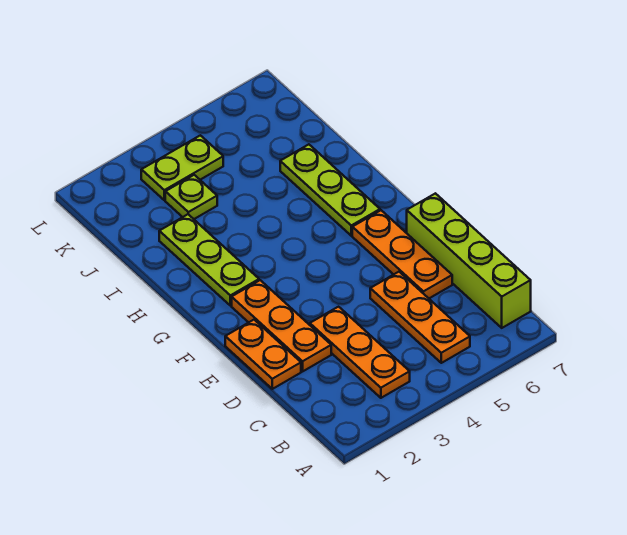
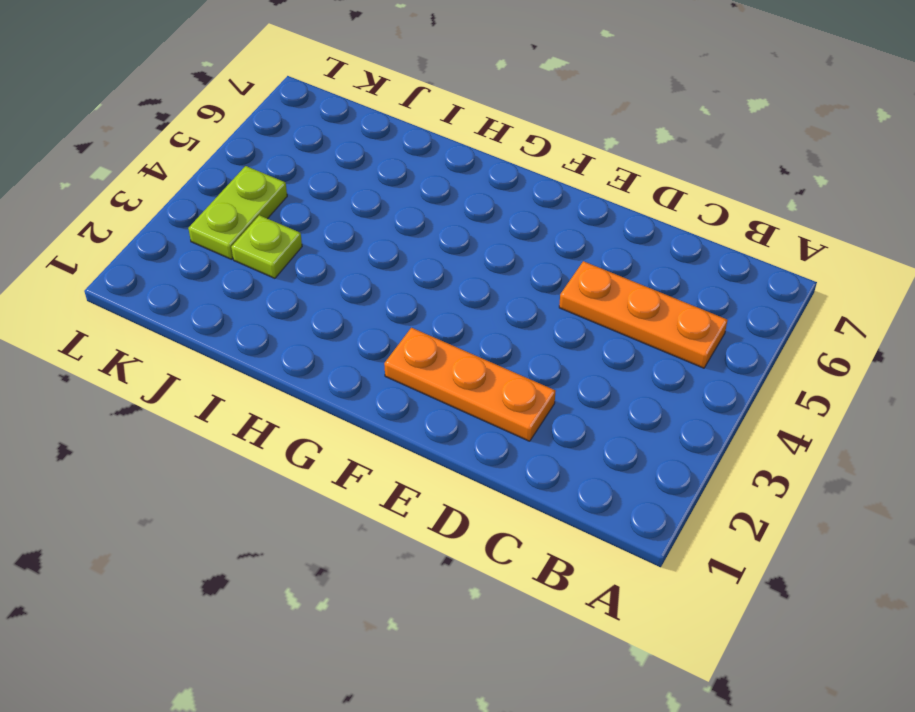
none -> orange plate B3:D3 level 1
none -> lime brick B7:E7 level 1

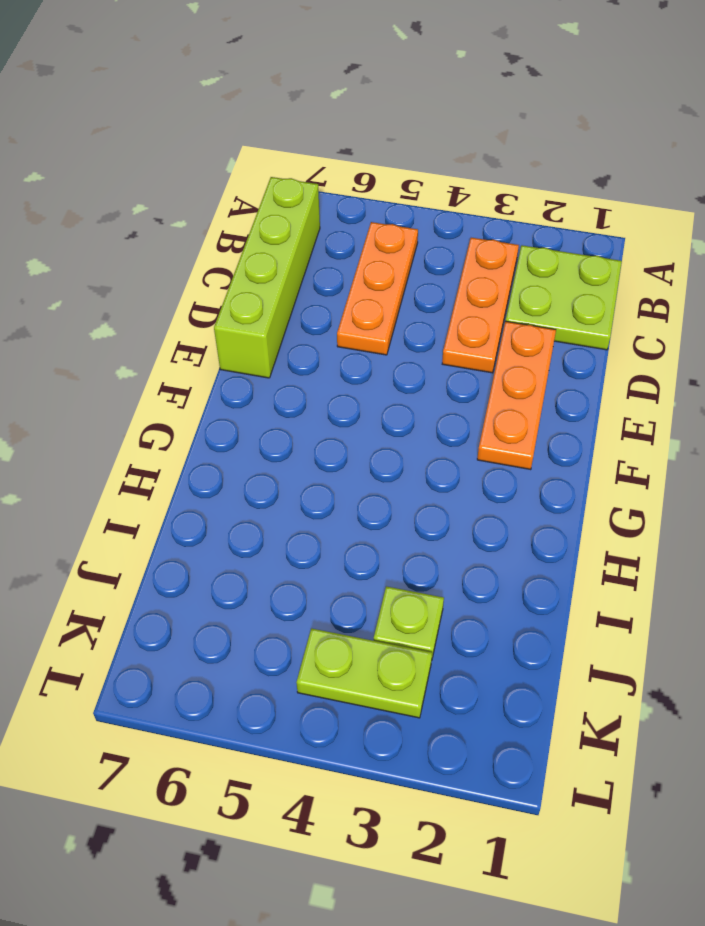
lime plate B1:C2 level 1 -> none
none -> orange plate D1:E1 level 1
none -> orange plate D6:F6 level 1

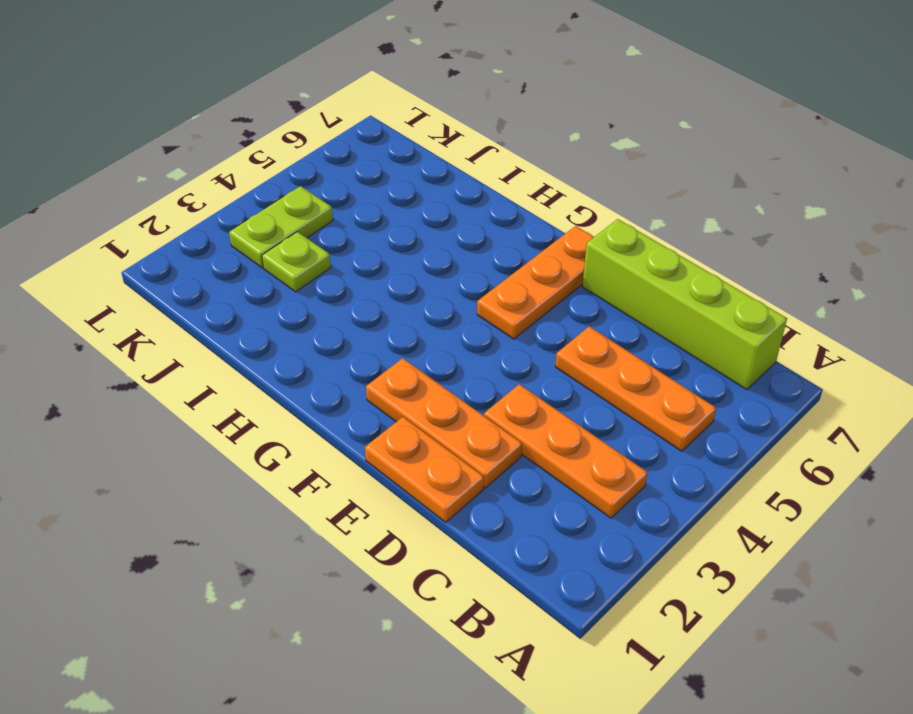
orange plate F5:F7 level 1 -> orange plate D6:F6 level 1
none -> lime plate G2:I2 level 1
none -> lime plate G6:I6 level 1

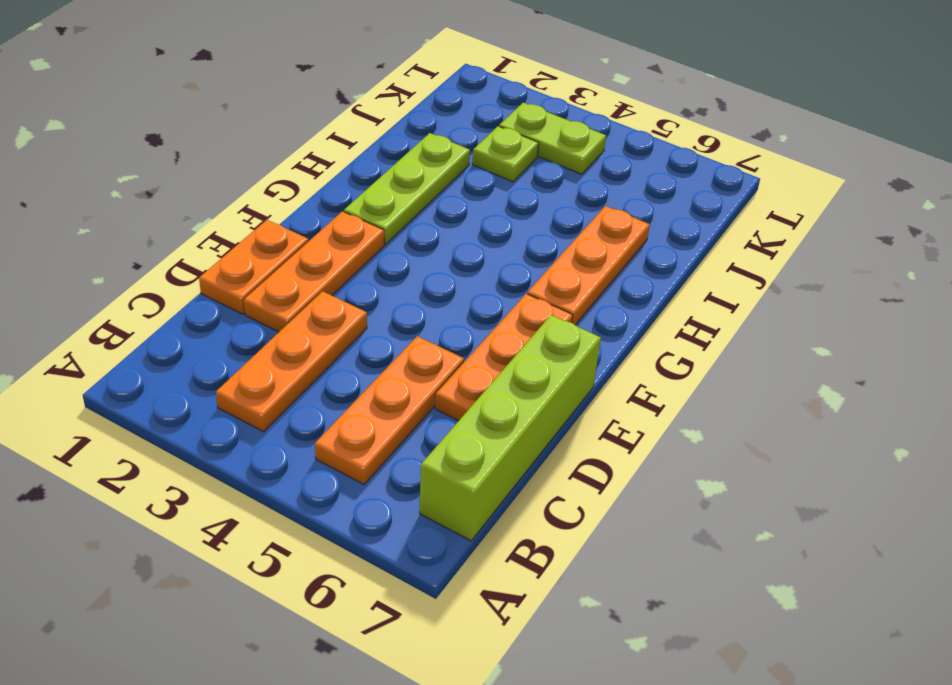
orange plate G6:I6 level 1 -> lime plate G6:I6 level 1

